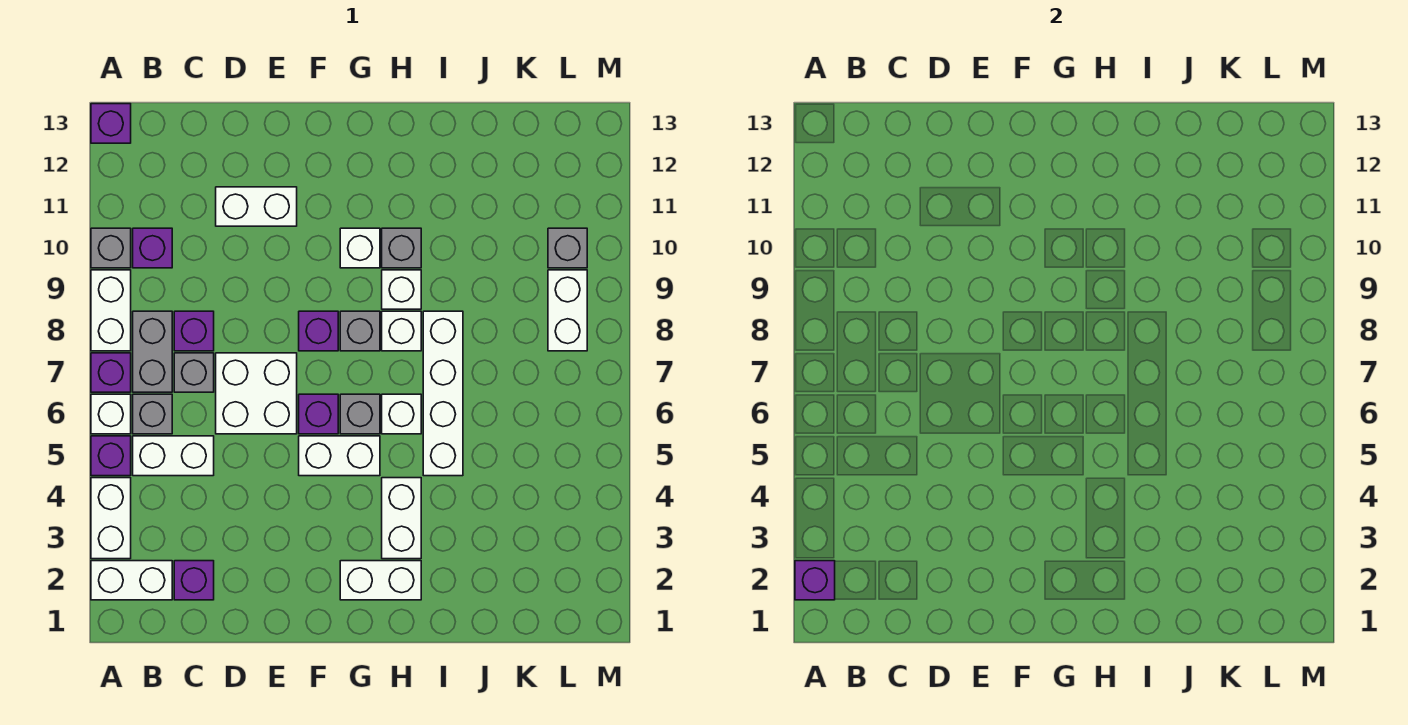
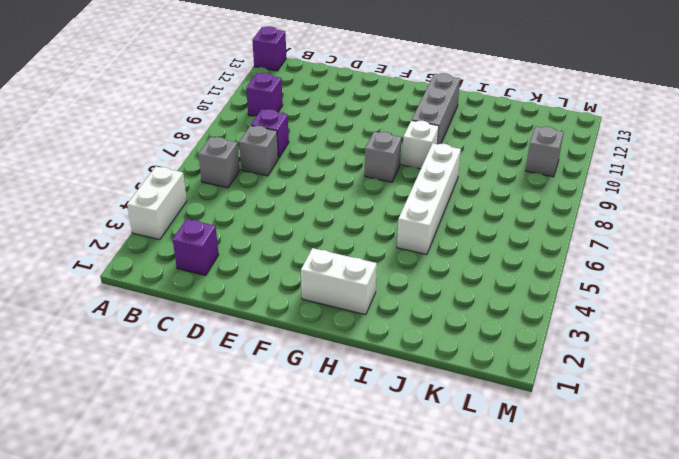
grey brick H10:H12 level 1 -> grey brick H10 level 1
none -> white brick A2:B2 level 1
none -> purple brick A5 level 1
none -> white brick A6 level 1
none -> purple brick A7 level 1

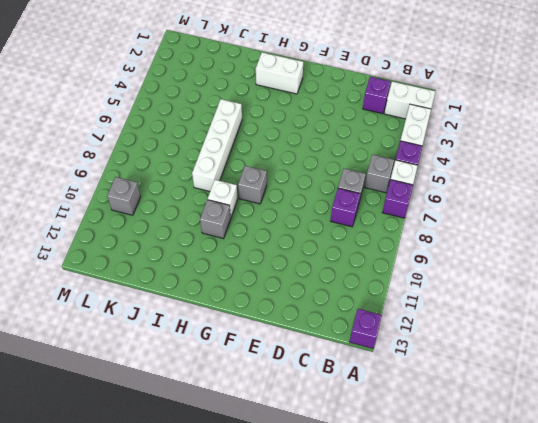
none -> white brick A8:A9 level 1
none -> grey brick A10 level 1
none -> white brick B5:C5 level 1
none -> grey brick B7:B8 level 1

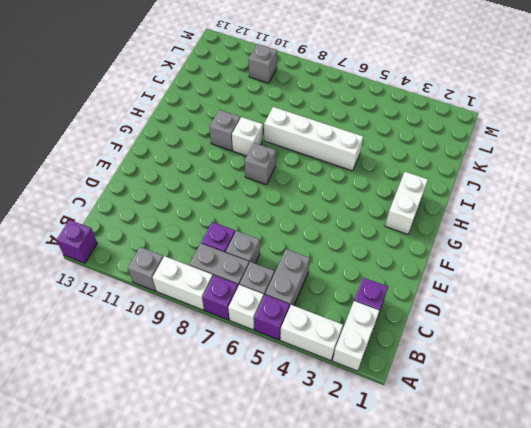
grey brick B5:C5 level 1 -> white brick B5:C5 level 1
none -> purple brick B10 level 1
none -> white brick D6:E7 level 1
none -> white brick D11:E11 level 1
none -> white brick F5:G5 level 1

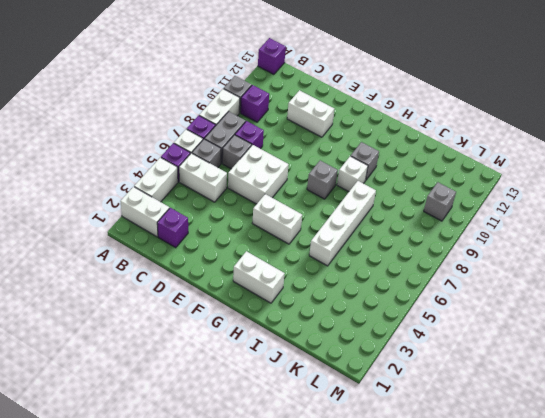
none -> purple brick F6 level 1
none -> purple brick F8 level 1
none -> grey brick G6 level 1
none -> white brick G10 level 1

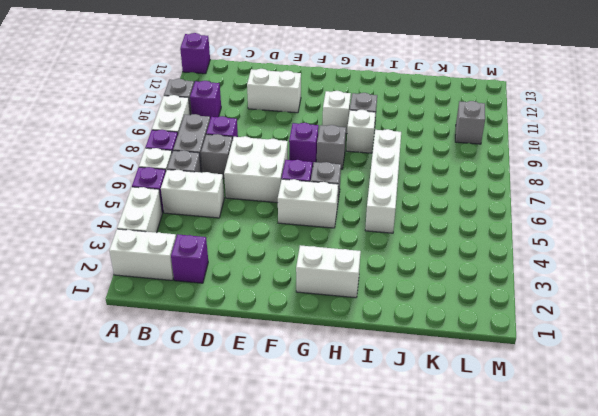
none -> white brick H3:H4 level 1
none -> white brick H6 level 1
none -> white brick H8 level 1
none -> white brick L8:L9 level 1

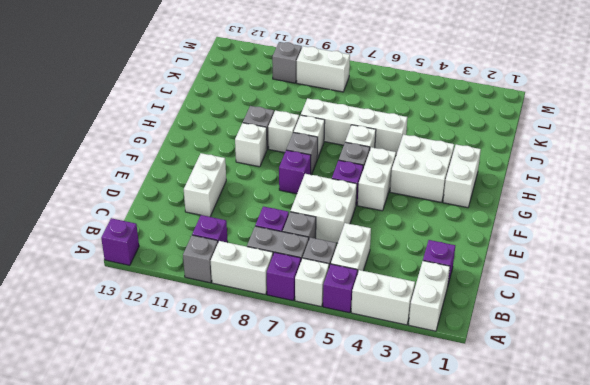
white brick G3:H4 level 1 -> white brick H3:H4 level 1
none -> purple brick A2 level 2

